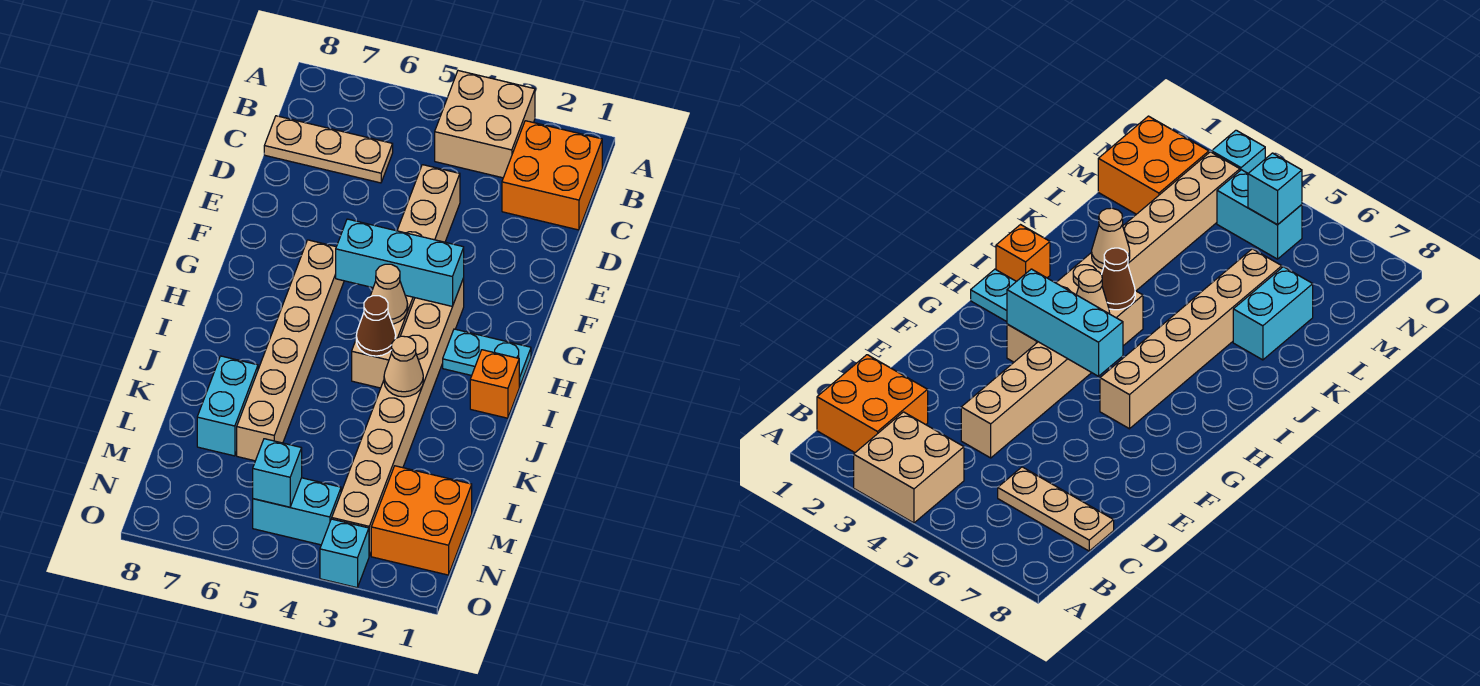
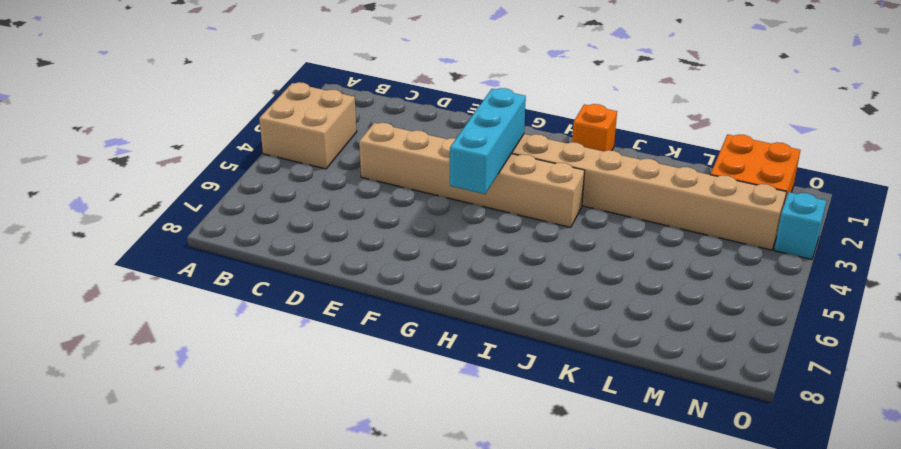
none -> orange brick B1:C2 level 1
none -> tan plate C6:C8 level 1
none -> tan brick G6:L6 level 1

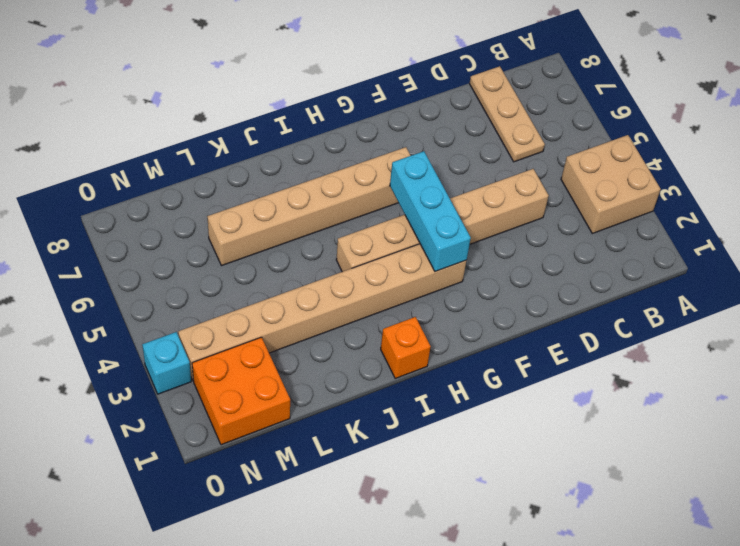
none -> orange brick B1:C2 level 1
none -> cyan plate H1:H2 level 1
none -> cyan brick K7:L7 level 1

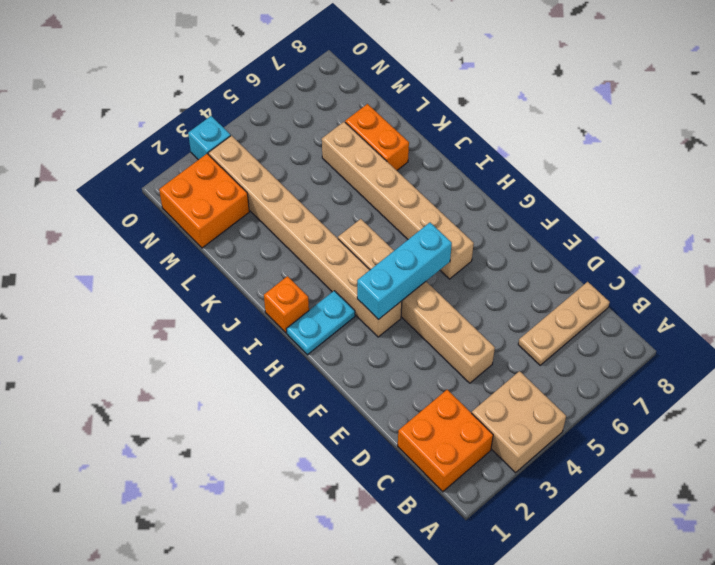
orange brick K7:L7 level 1 -> cyan brick K7:L7 level 1
none -> cyan brick N4:N5 level 1
none -> tan cone H4 level 2
none -> brown cone I4 level 2

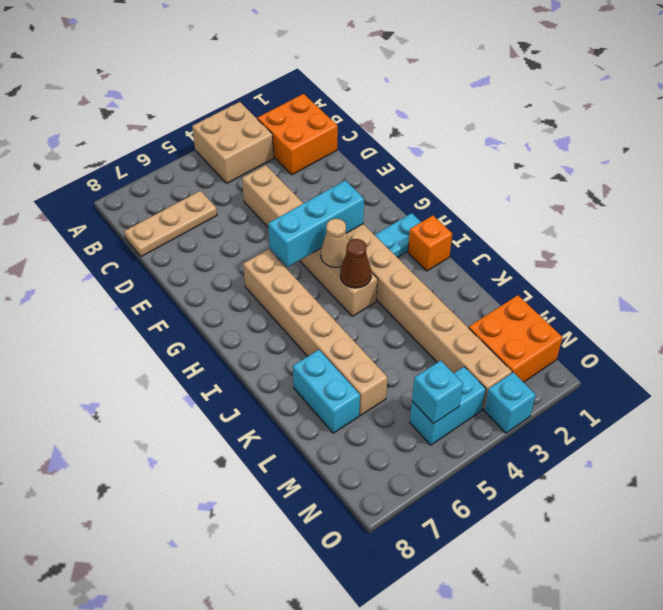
none -> tan cone J3 level 2

